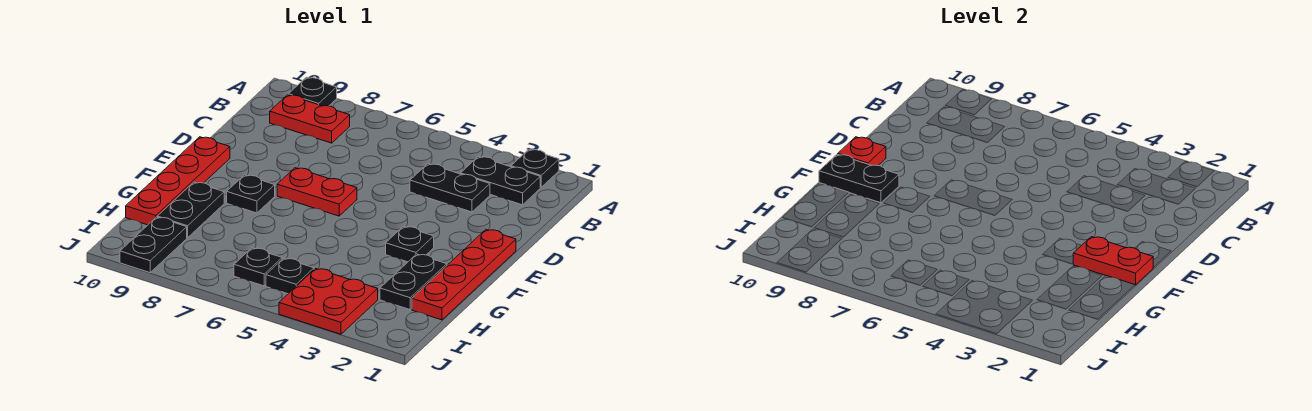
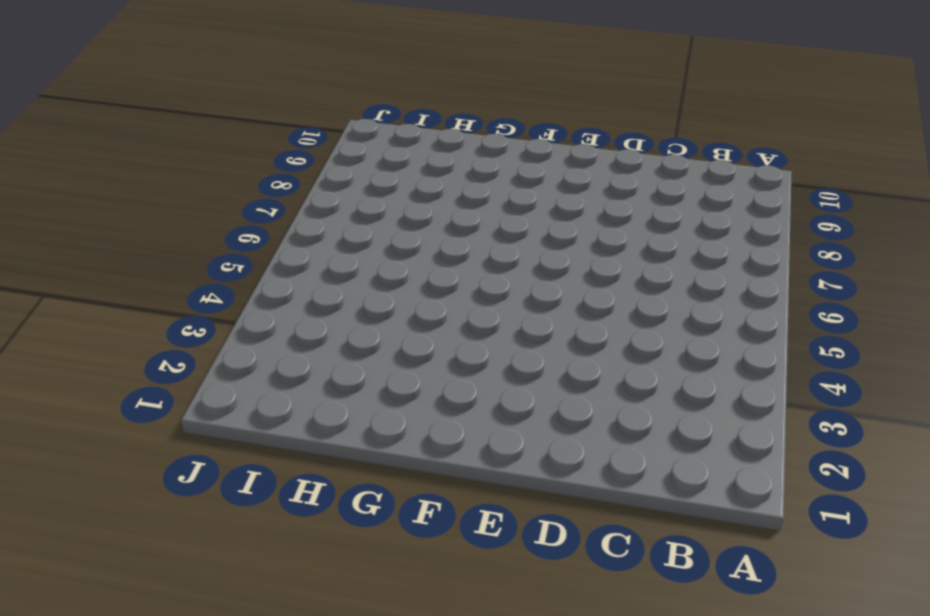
none -> black plate A2 level 1
none -> black plate A9 level 1
none -> black plate B2:B3 level 1

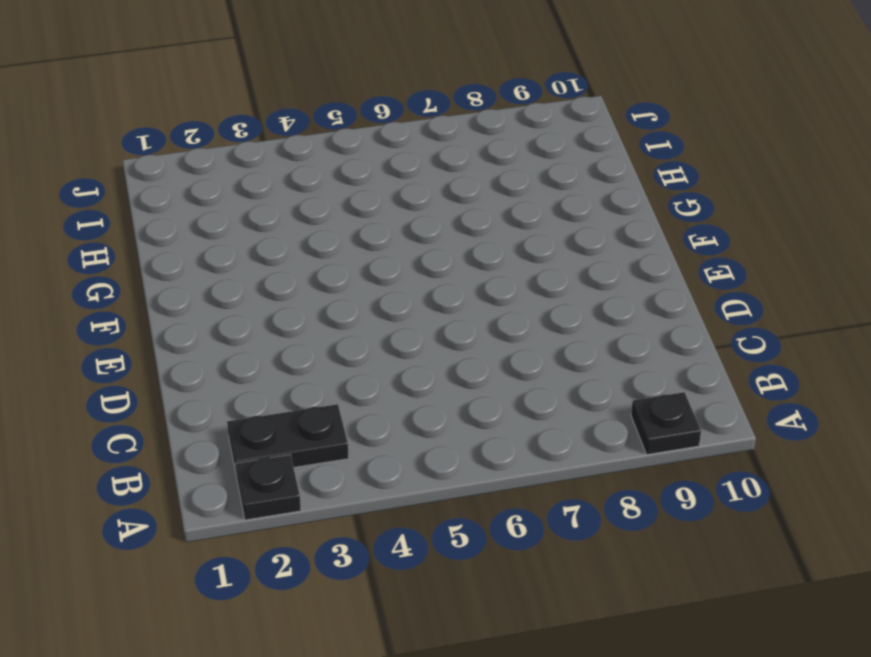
none -> red plate B8:B9 level 1
none -> black plate C3:C4 level 1
none -> red plate E1:H1 level 1

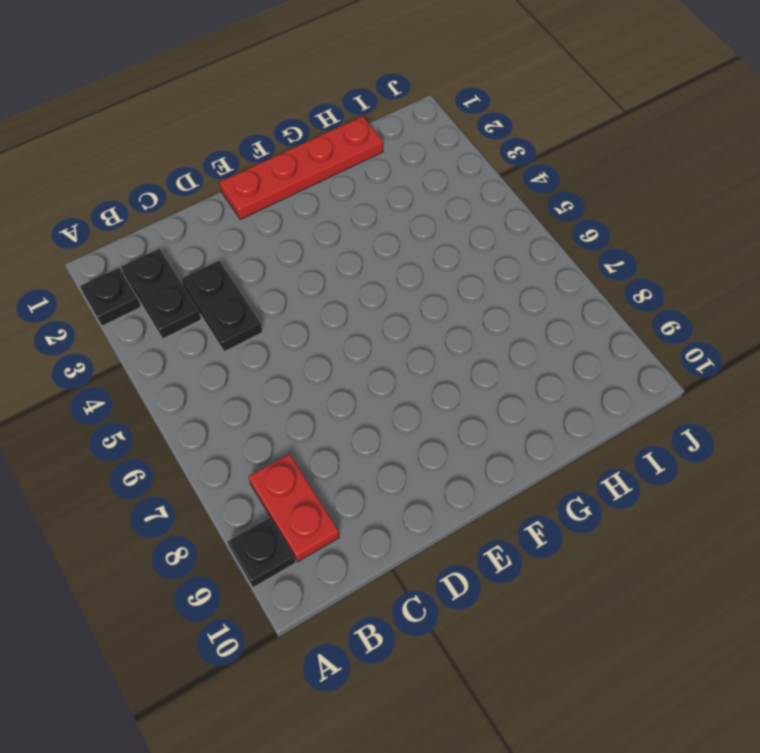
none -> red plate E6:E7 level 1
none -> red plate E10:H10 level 1
none -> black plate F3 level 1

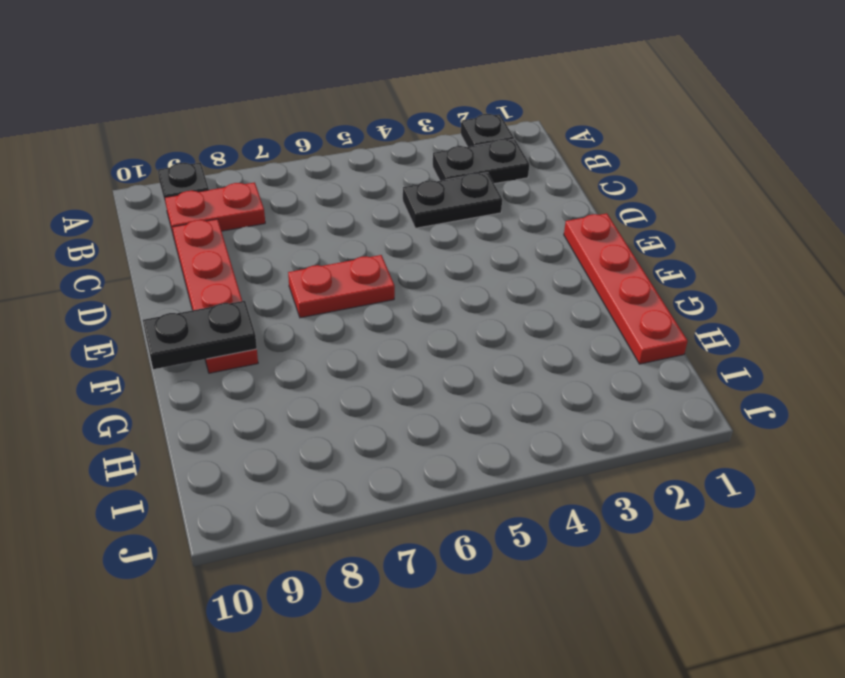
red plate C9:F9 level 1 -> red plate E10:H10 level 1
none -> black plate F3 level 1
none -> black plate F8 level 1
none -> black plate G2:H2 level 1

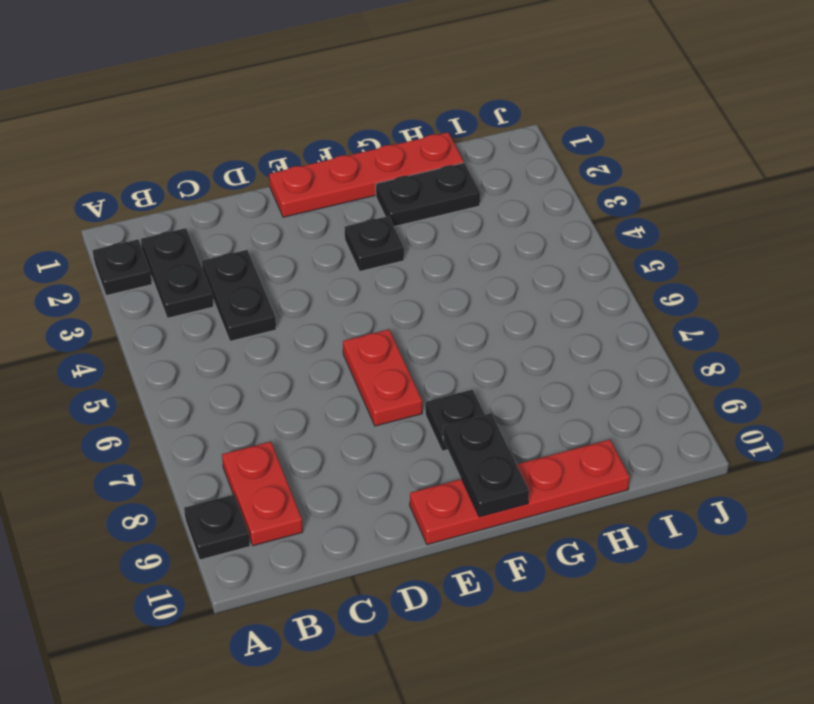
none -> black plate G9:H9 level 1
none -> red plate I3:J4 level 1
none -> black plate I5 level 1

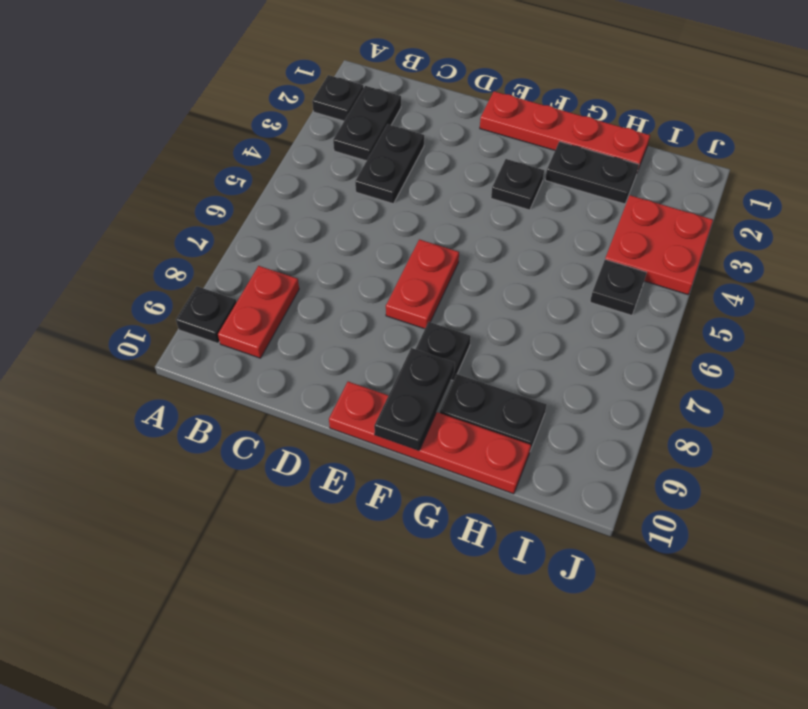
none -> black plate I6 level 1
none -> black plate I9:J9 level 1
none -> red plate E10 level 2

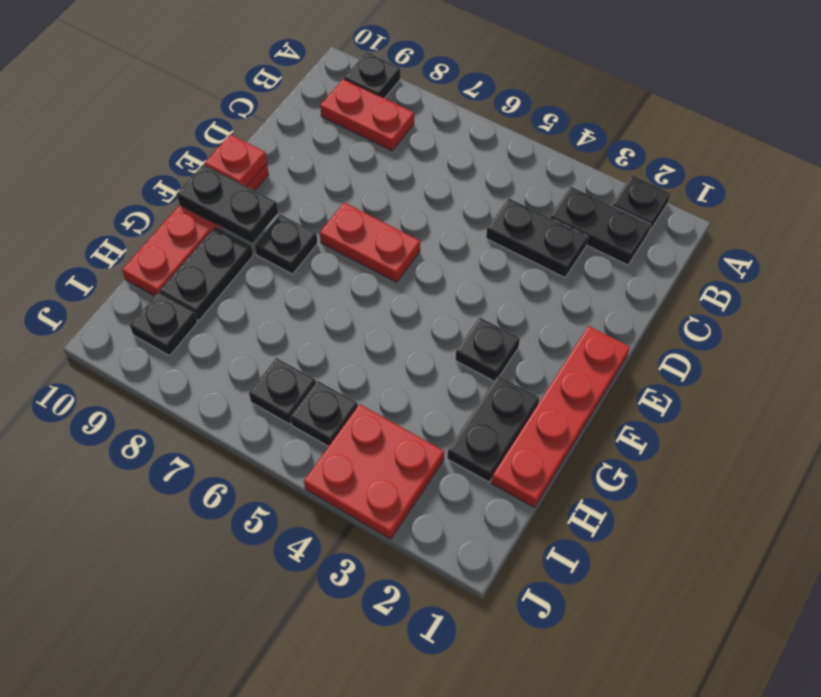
black plate I9 level 1 -> black plate I9:J9 level 1
none -> red plate F1:F2 level 2

